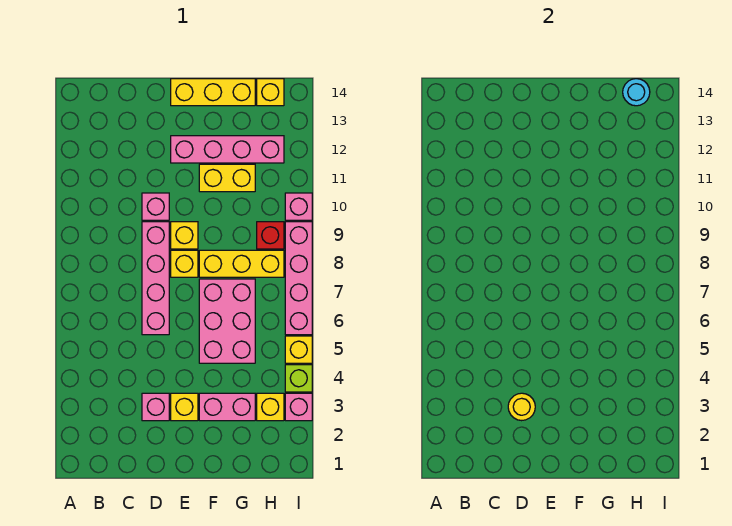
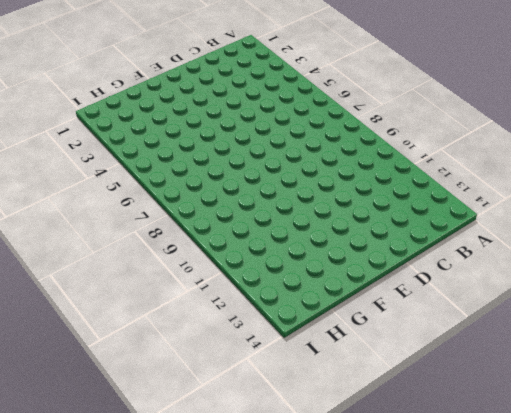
none -> pink brick D3 level 1
none -> pink brick D6:D9 level 1
none -> pink brick D10 level 1

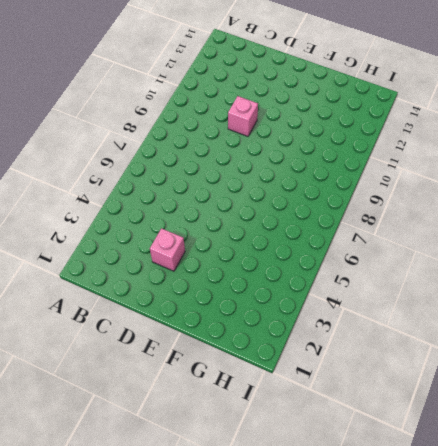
none -> pink brick D6:D9 level 1
none -> yellow brick E3 level 1
none -> yellow brick E8 level 1

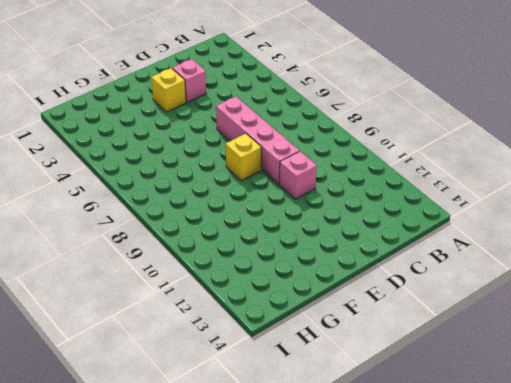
none -> yellow brick E9 level 1
none -> pink brick E12:H12 level 1
none -> yellow brick E14:G14 level 1

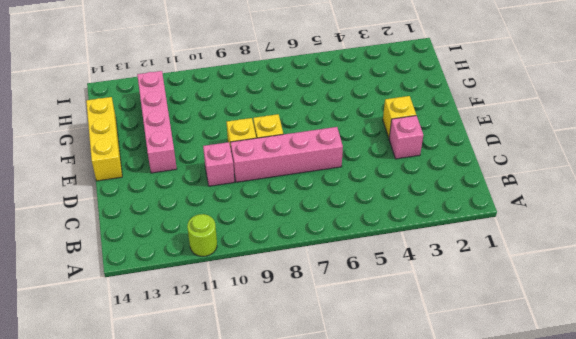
lime round brick A11 level 1 -> none
none -> pink brick F3:G3 level 1
none -> pink brick F5:G7 level 1
none -> yellow brick F8:H8 level 1

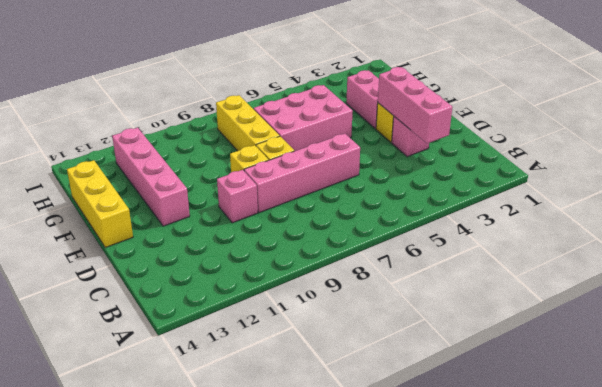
pink brick C3:E3 level 2 -> yellow round brick D3 level 2
none -> yellow brick F11:G11 level 1
none -> yellow brick H3 level 1
none -> red brick H9 level 1

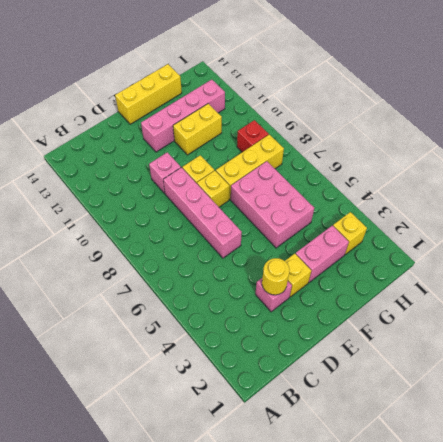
none -> yellow brick H14 level 1
none -> pink brick I3 level 1
none -> lime brick I4 level 1

